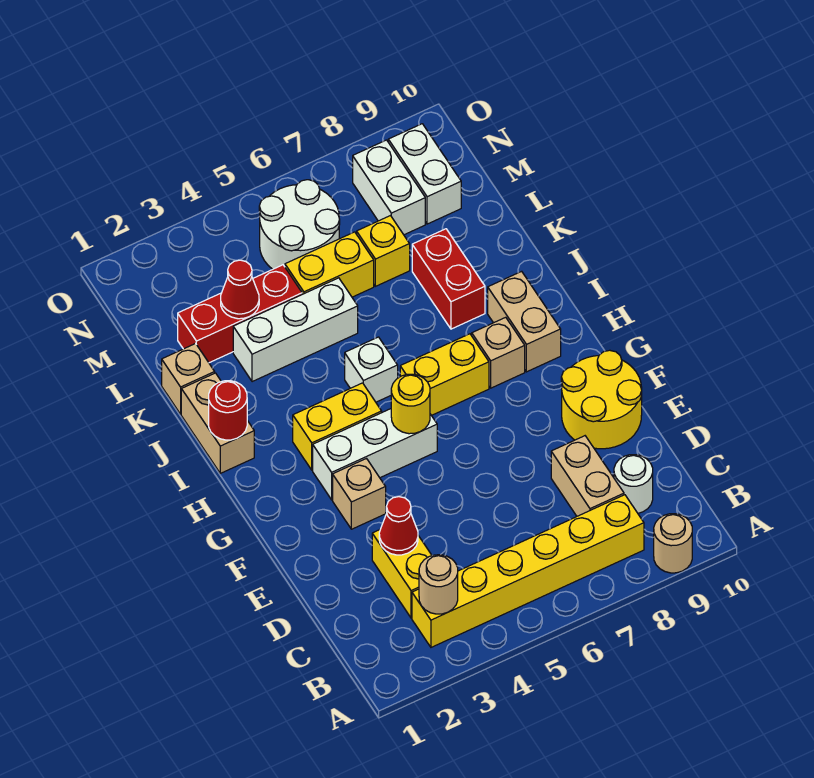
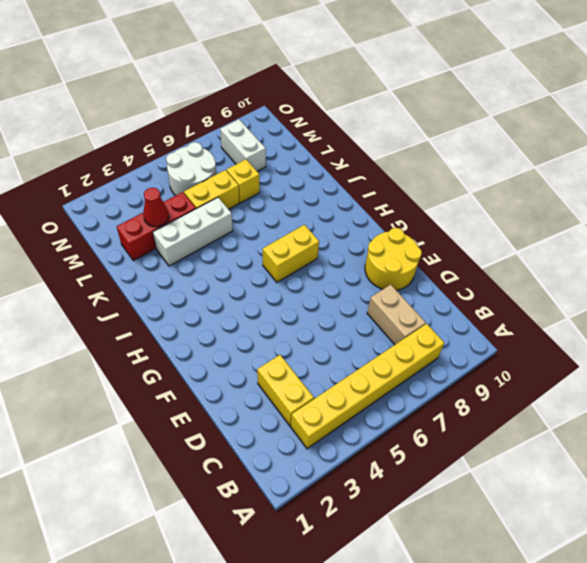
none -> tan round brick A9 level 1
none -> white round brick C9 level 1
none -> tan brick F3 level 1

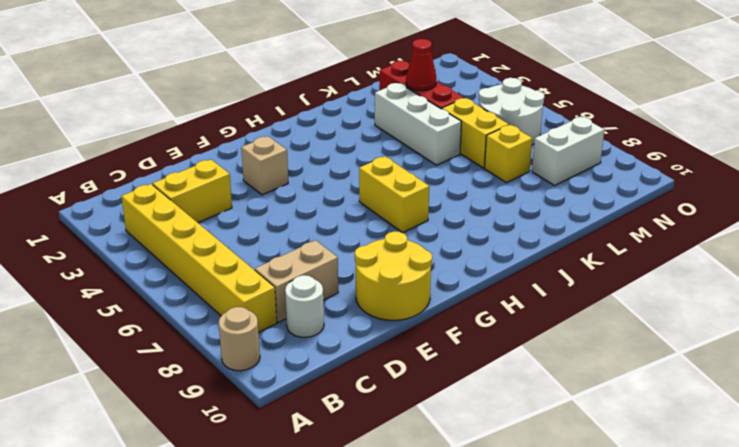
none -> white brick G3:G5 level 1
none -> yellow brick H3:H4 level 1
none -> tan brick H8 level 1

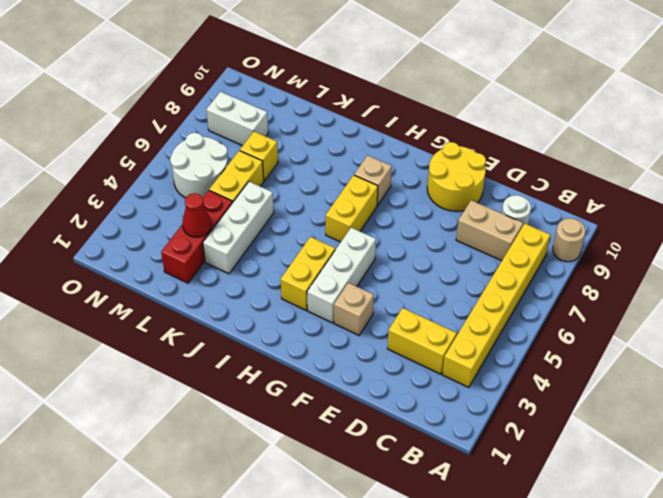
none -> tan brick H9:I9 level 1
none -> tan brick I1:J1 level 1
none -> white brick I5 level 1

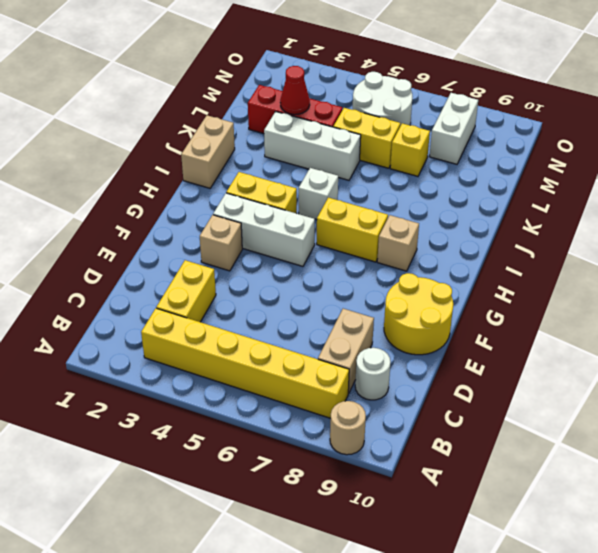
none -> tan brick H9:I9 level 1
none -> red brick J8:K8 level 1
none -> tan brick K1 level 1

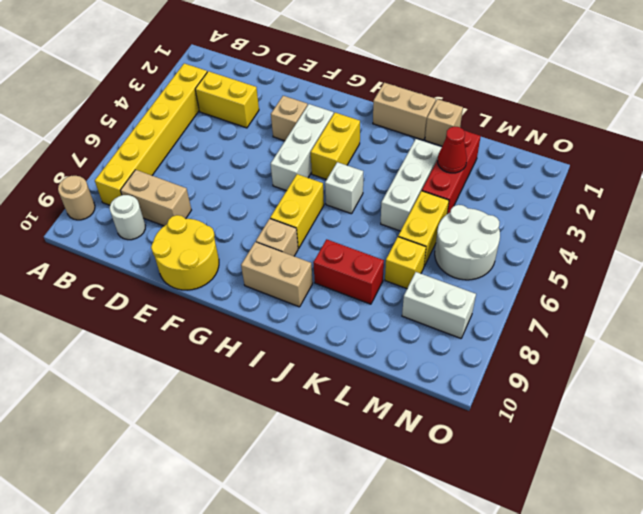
none -> white brick M9:N9 level 1
none -> tan round brick B3 level 2
none -> red cone D3 level 2

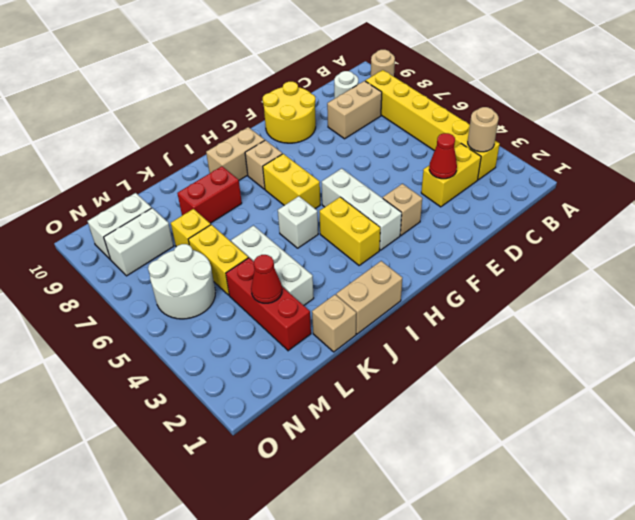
none -> yellow round brick G5 level 2
none -> red round brick I1 level 2

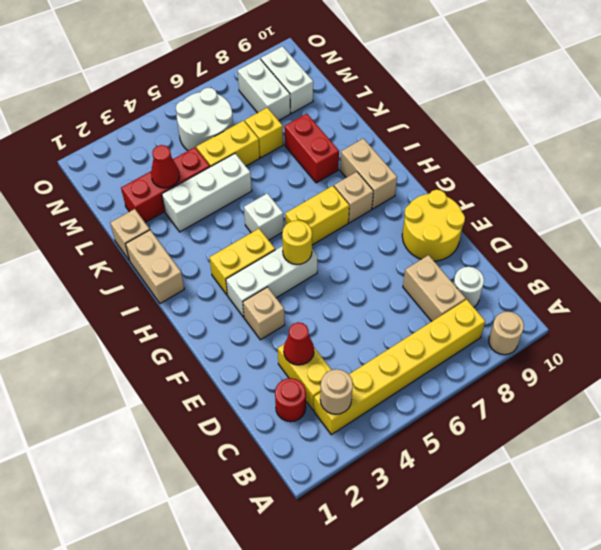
red round brick C2 level 1 -> red round brick I1 level 2

